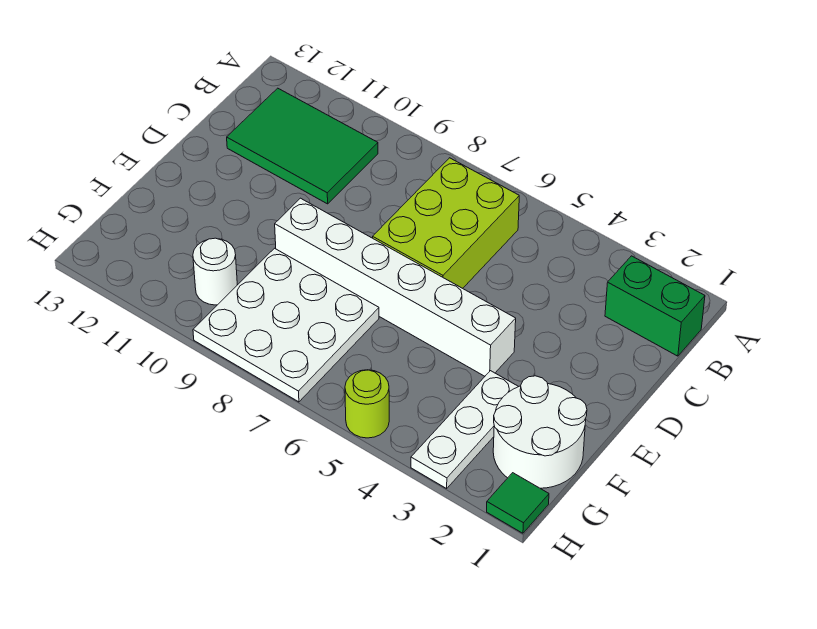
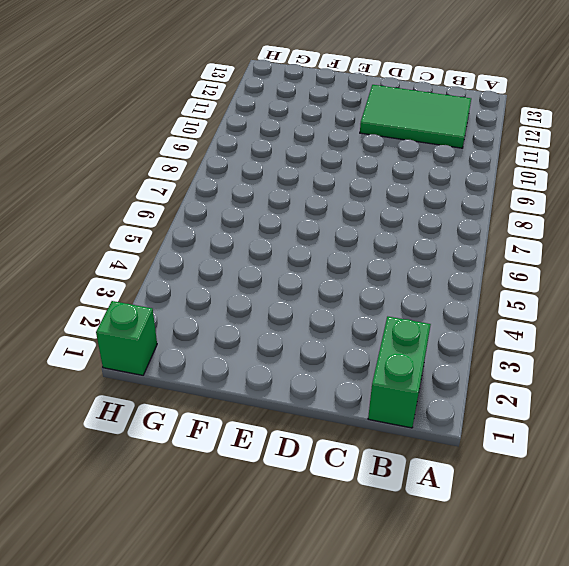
green tile B11:D12 level 1 -> green tile B10:C12 level 1
green brick H1 level 1 -> green tile H1 level 1
none -> lime brick B6:D7 level 1
none -> white brick E4:E9 level 1

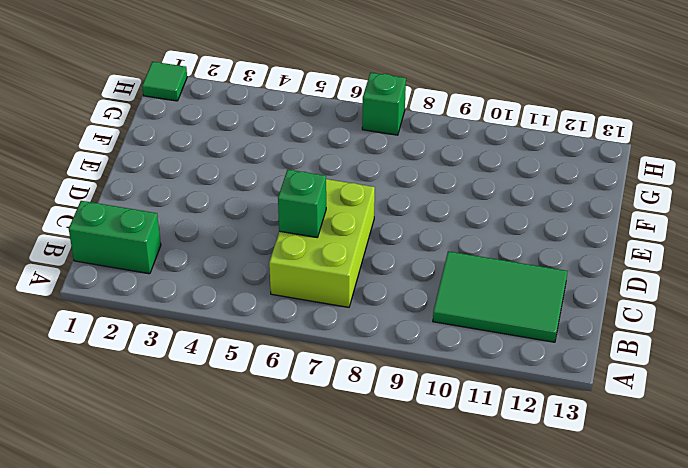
green brick C6 level 2 -> none
green brick H7 level 1 -> white plate F7:H9 level 1
none -> white brick E4:E9 level 1
none -> white round brick F1:G2 level 1

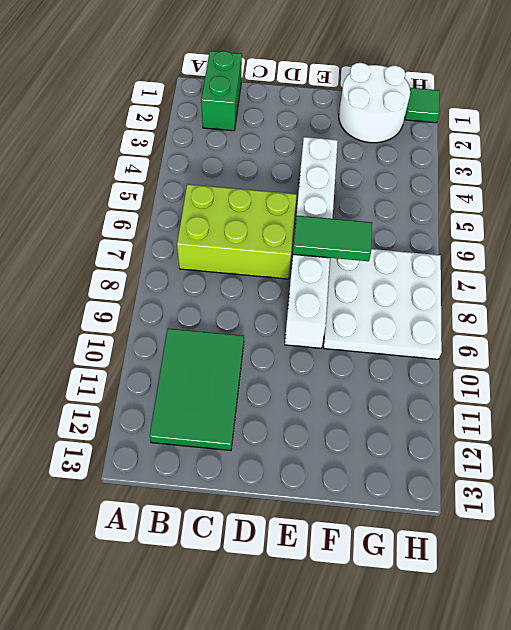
green tile E7:F7 level 2 -> none
none -> white plate F3:H3 level 1
none -> white round brick G10 level 1

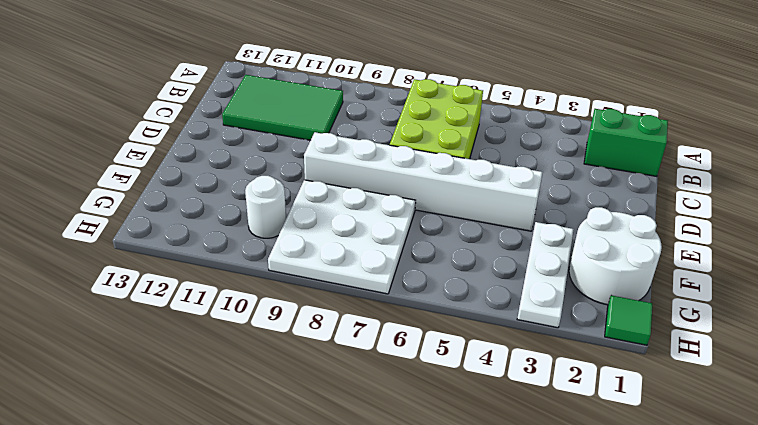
none -> lime round brick H5 level 1

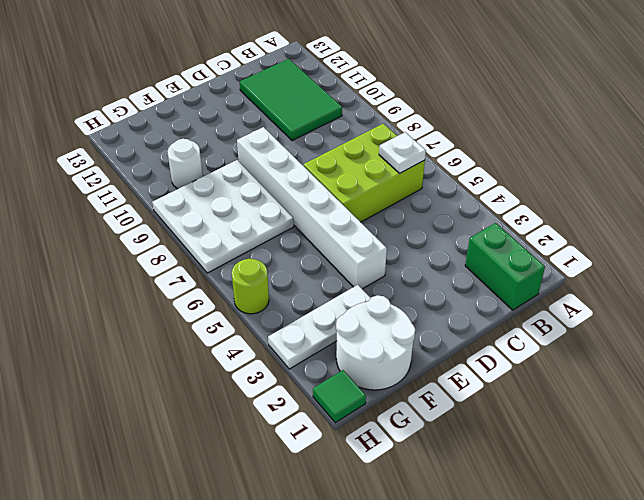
white plate B6 level 2 -> none

